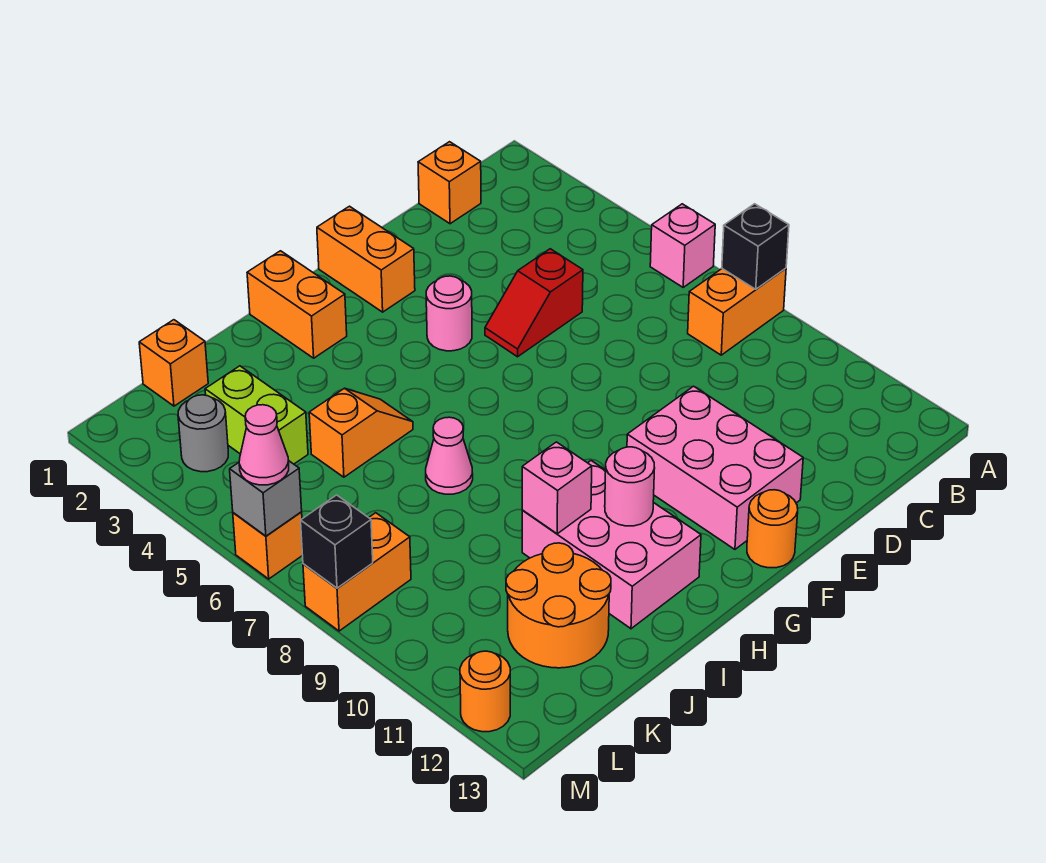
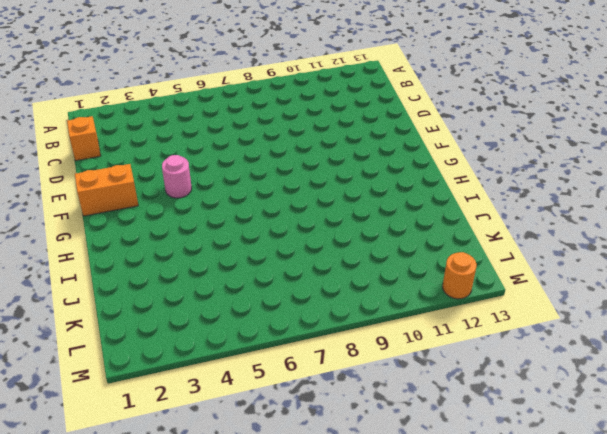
none -> pink brick A6 level 1
none -> orange brick A8:B8 level 1
none -> red slope D5:E5 level 1 top D

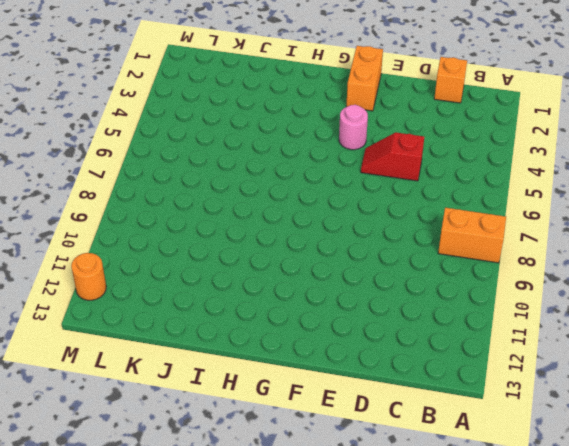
none -> pink brick A6 level 1
none -> pink brick E10:F12 level 1
none -> orange round brick F13 level 1

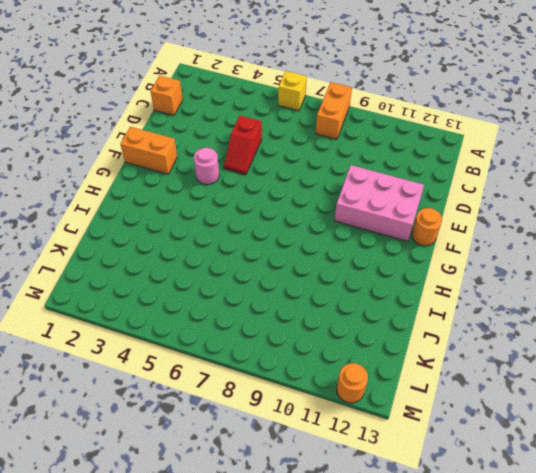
yellow brick A6 level 1 -> pink brick A6 level 1
none -> orange brick H1:H2 level 1
none -> pink brick H10:I12 level 1
none -> orange slope I5:J5 level 1 top J

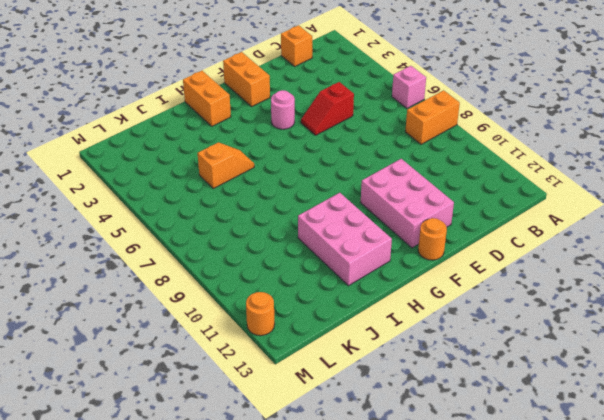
none -> pink cone I7 level 1
none -> orange round brick J11:K12 level 1
none -> orange brick K1 level 1

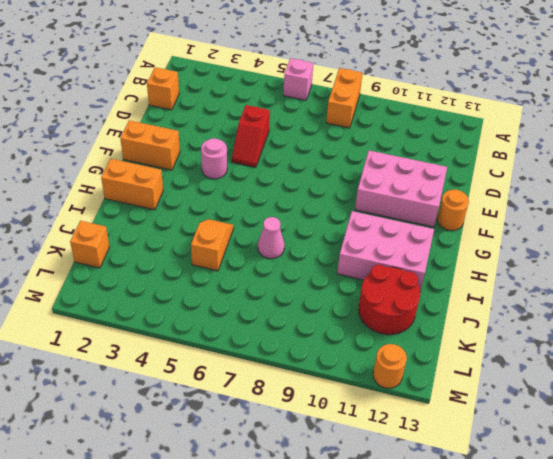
red round brick J11:K12 level 1 -> orange round brick J11:K12 level 1
none -> lime brick K3:K4 level 1
none -> grey round brick L3 level 1
none -> orange brick L8:M8 level 1

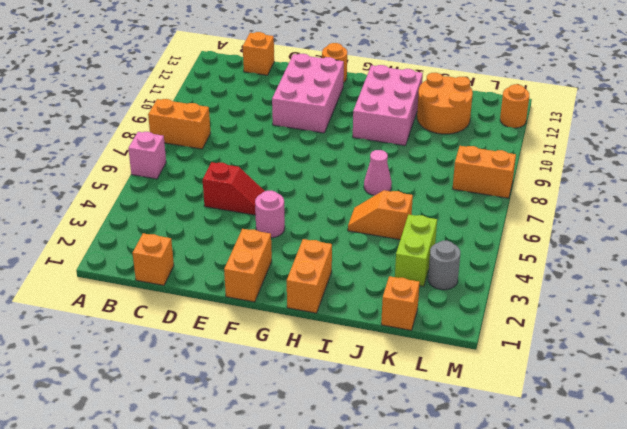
orange brick C13 level 1 -> orange brick M6 level 1
none -> black brick A8 level 2
none -> pink round brick H11 level 2
none -> pink brick I10 level 2

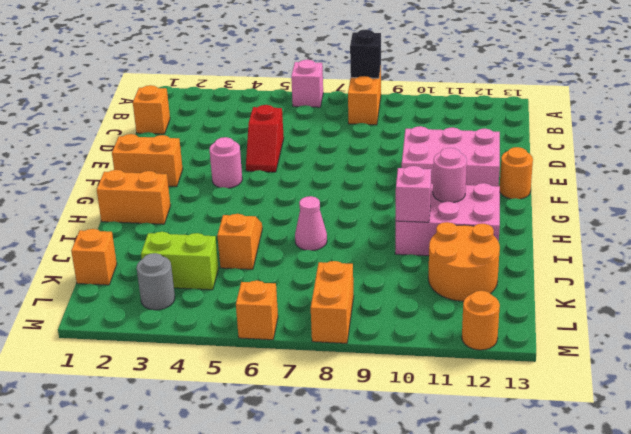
none -> grey brick M6 level 2
none -> black brick M8 level 2
none -> pink cone M6 level 3

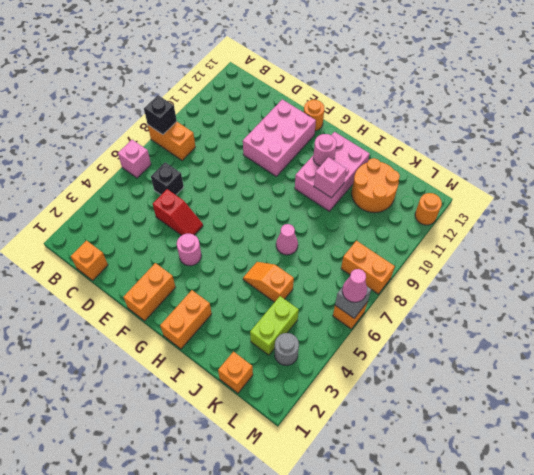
black brick C6 level 1 -> black brick M8 level 2

